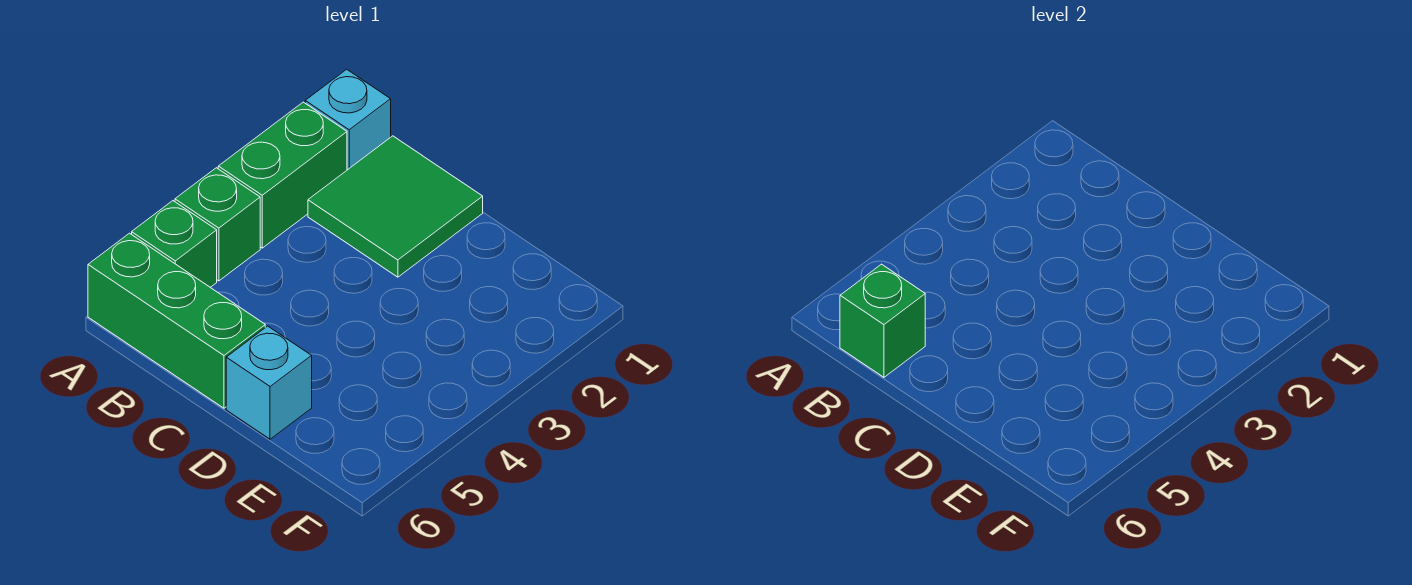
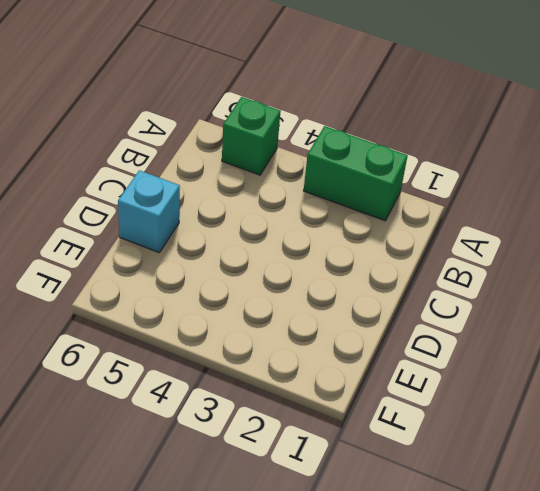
none -> cyan brick A1 level 1
none -> green brick A4 level 1

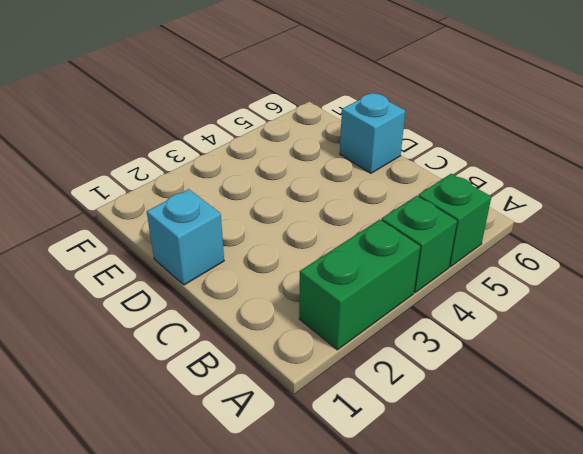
cyan brick D1 level 1 -> cyan brick A1 level 1
none -> green brick A6:C6 level 1
none -> green tile B1:C2 level 1

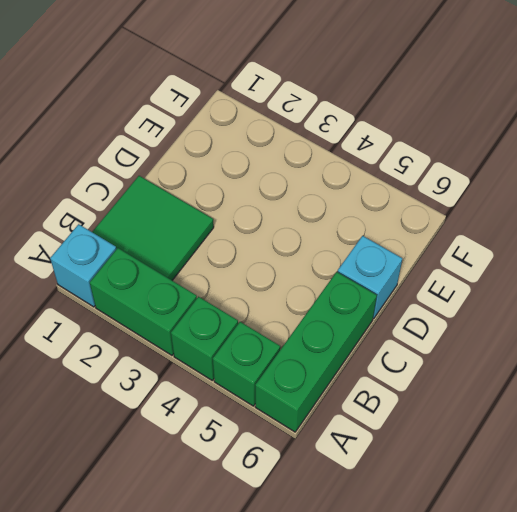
none -> green brick B6 level 2

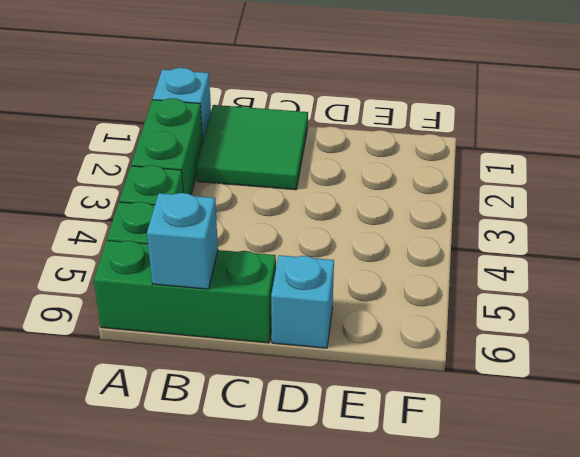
cyan brick B6 level 2 -> green brick B6 level 2

